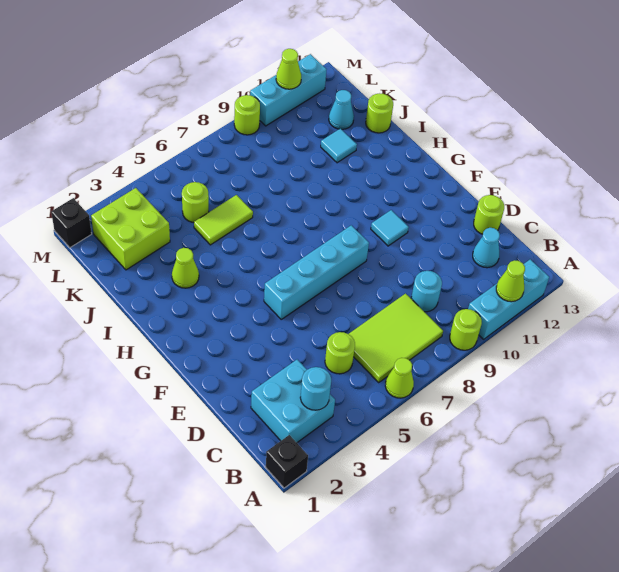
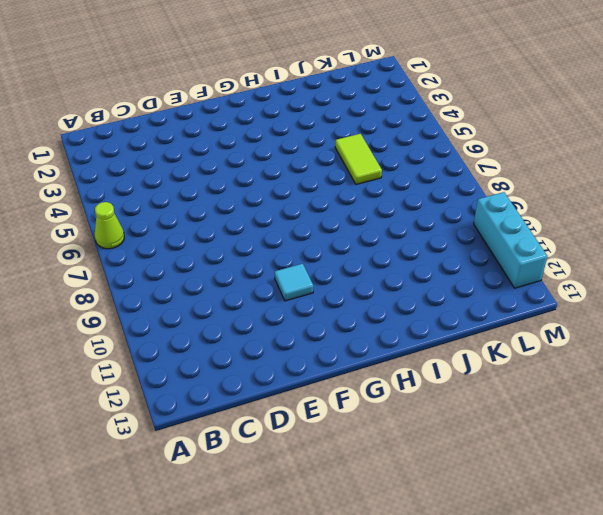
none -> black brick A1 level 1
none -> lime round brick A9 level 1
none -> cyan brick A10:A12 level 1

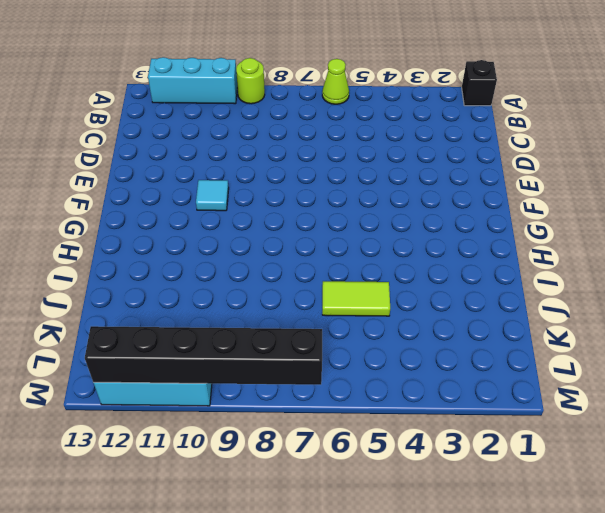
black brick M7:M12 level 2 -> lime cone M11 level 2
none -> cyan brick B2:C3 level 1
none -> lime tile B6:C8 level 1
none -> lime round brick C5 level 1

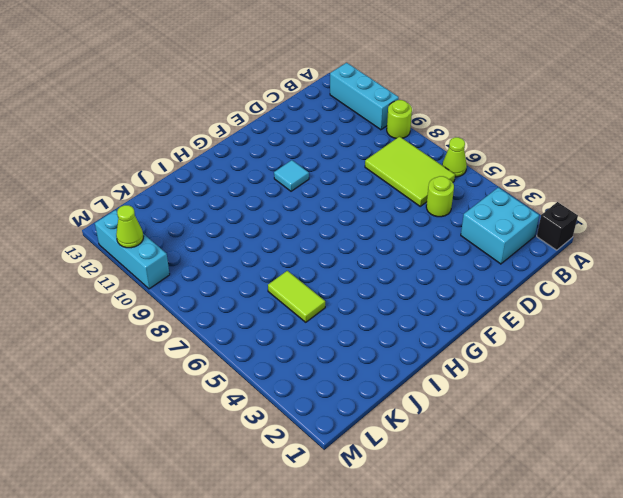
none -> cyan round brick C9 level 1
none -> cyan cone C12 level 1
none -> lime round brick D13 level 1

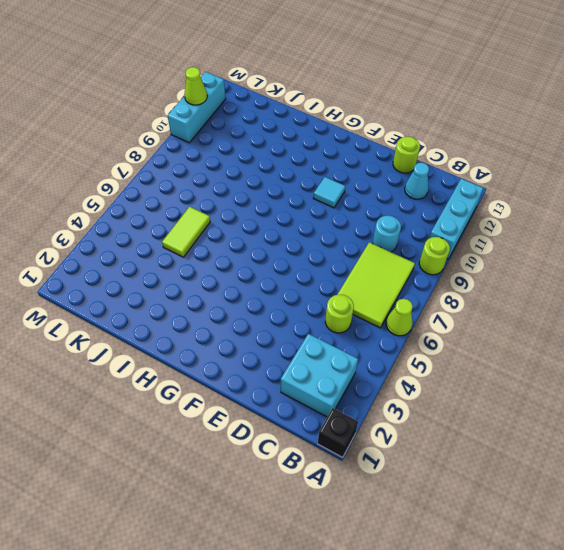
none -> cyan brick F5:F8 level 1
none -> lime cone I3 level 1
none -> cyan tile J11 level 1

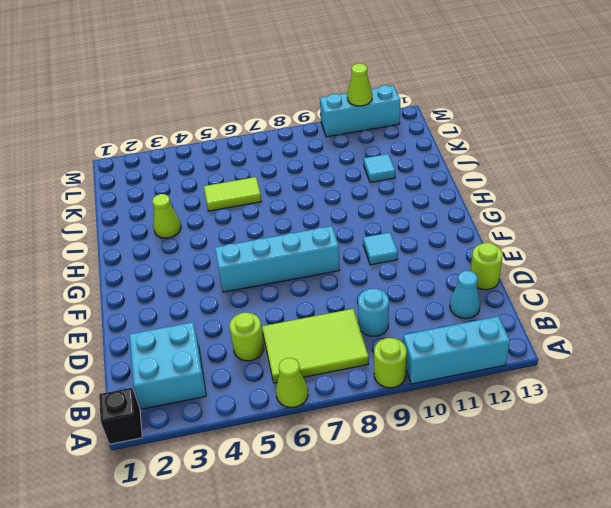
none -> lime round brick J13 level 1
none -> lime brick K2:L3 level 1
none -> lime round brick K5 level 1

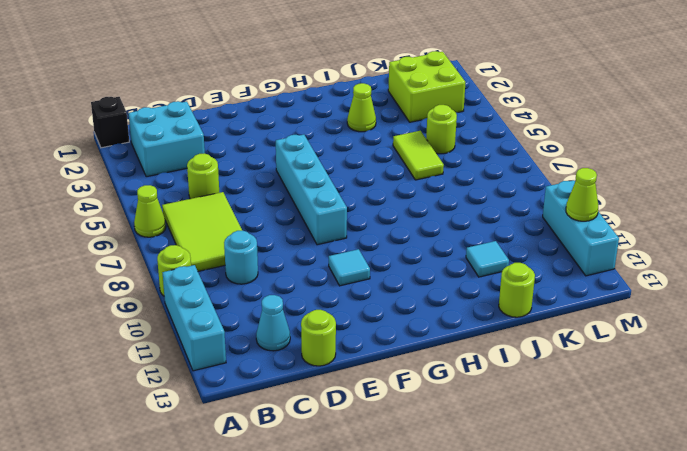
none -> cyan cone K12 level 1
none -> black brick M1 level 1
none -> lime round brick M9 level 1

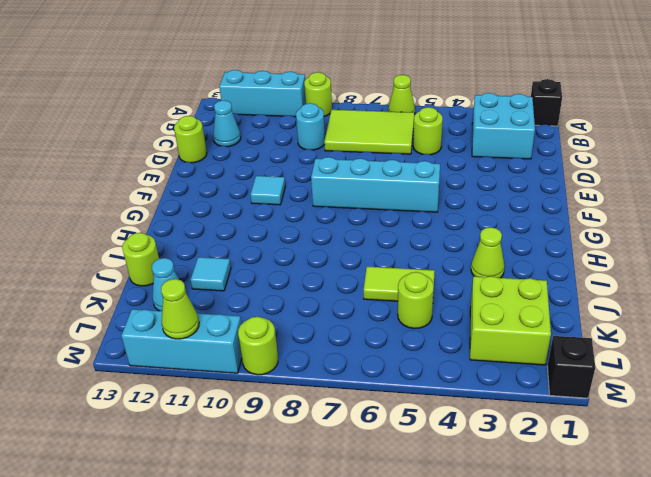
none -> lime cone A11 level 2
none -> cyan round brick B3 level 2

